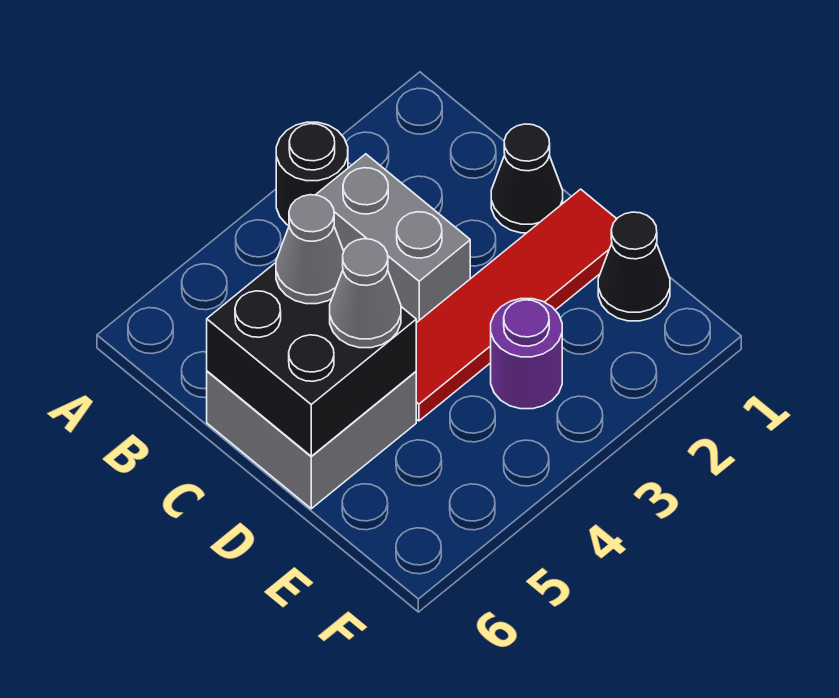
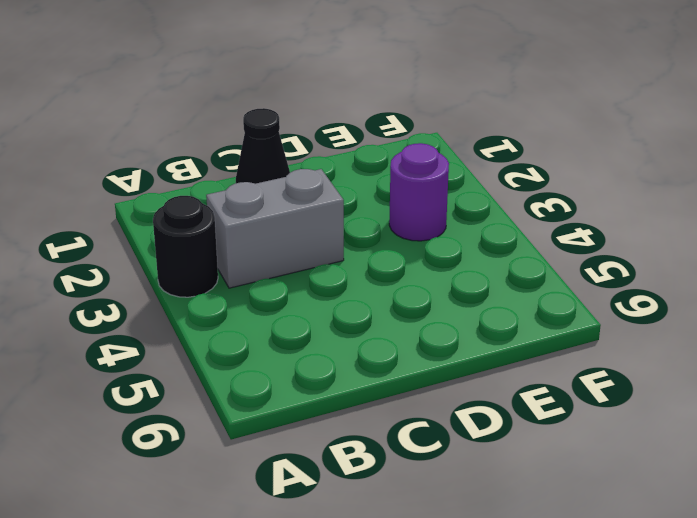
none -> grey brick C5:D6 level 1
none -> red tile D1:D4 level 1

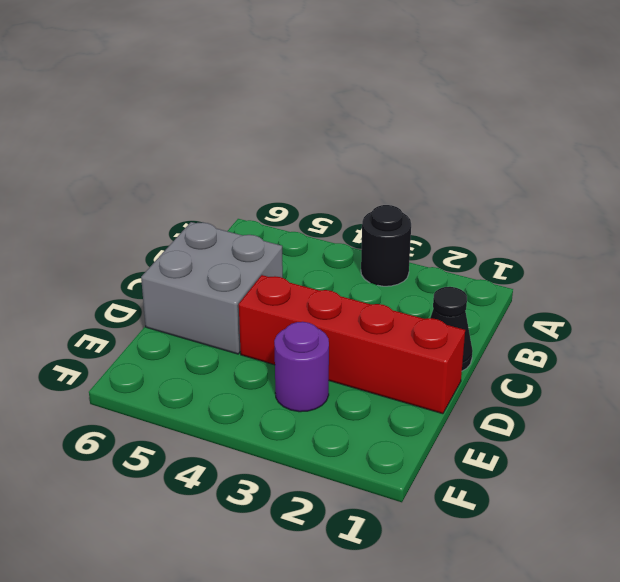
red brick D1:D4 level 1 -> red tile D1:D4 level 1
none -> grey brick B3:C3 level 1
none -> black cone E1 level 1

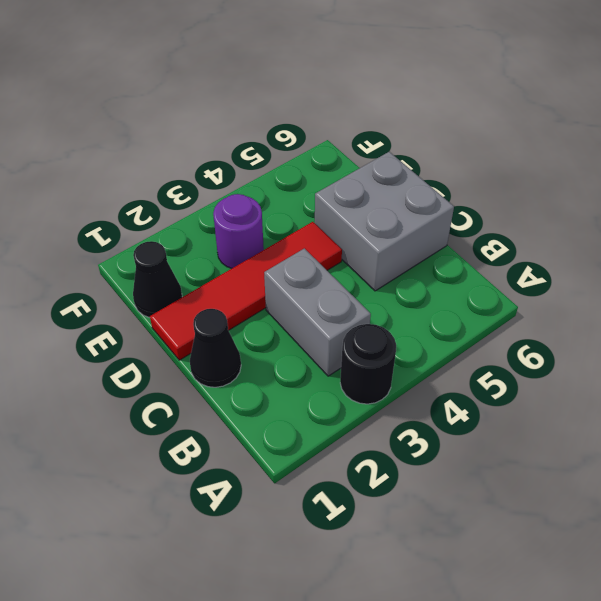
none -> black brick C5:D6 level 2
none -> grey cone C5 level 3

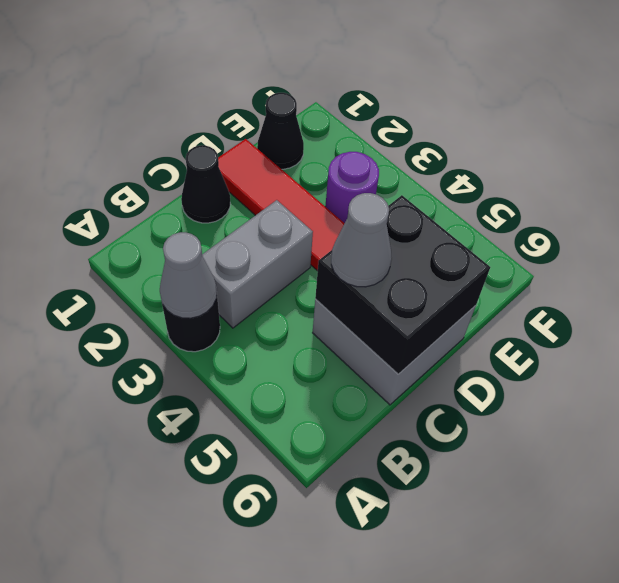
grey cone A3 level 2 -> grey cone D5 level 3

